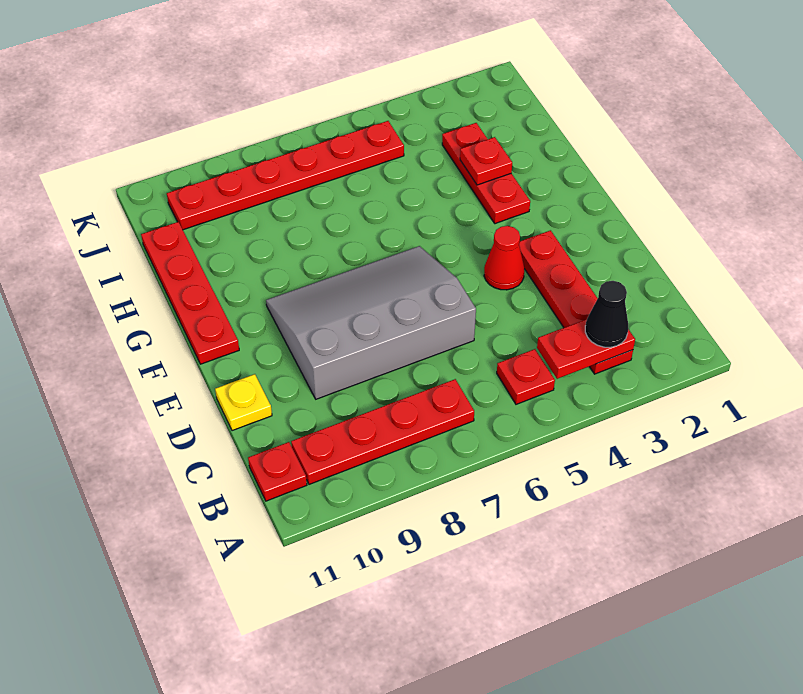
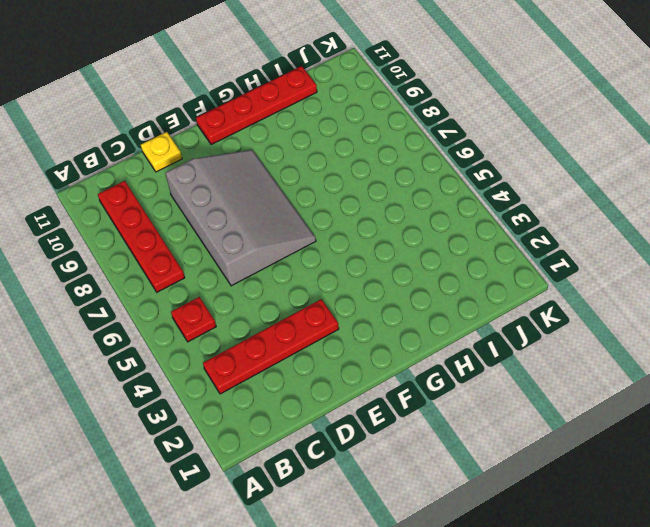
none -> red plate B11 level 1
none -> red cone E4 level 1
none -> red plate G3:I3 level 1

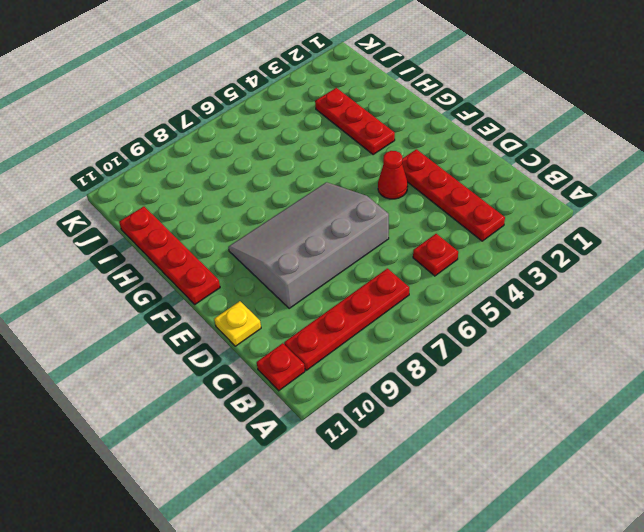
none -> red plate J5:J10 level 1
none -> red plate B3:B4 level 2
none -> red plate H3 level 2

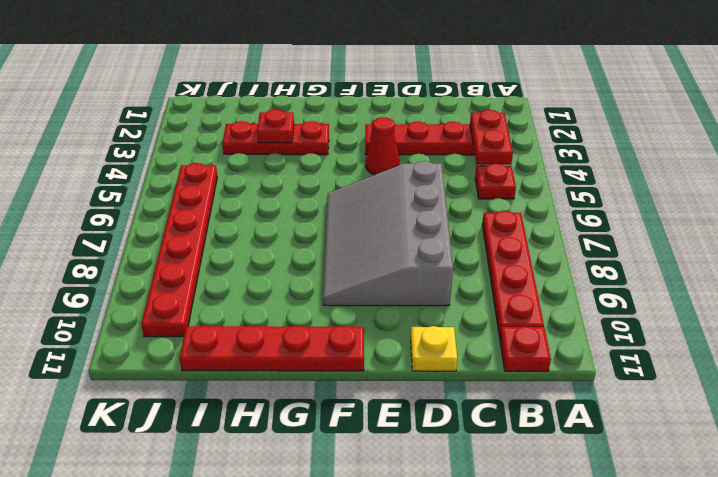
none -> black cone B3 level 3

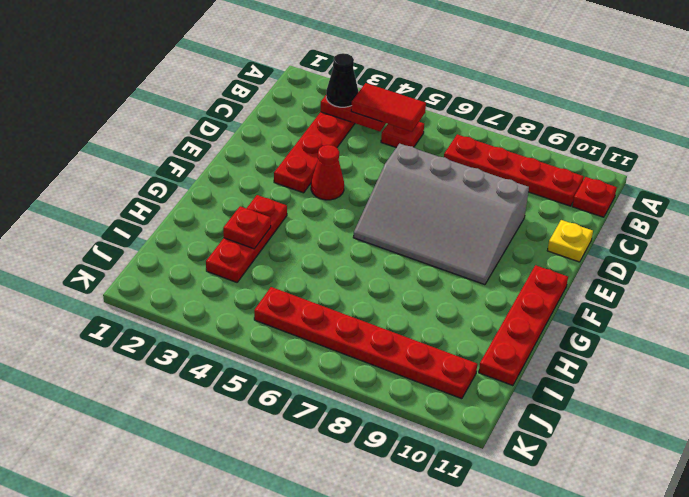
red tile B4:B5 level 3 -> none

